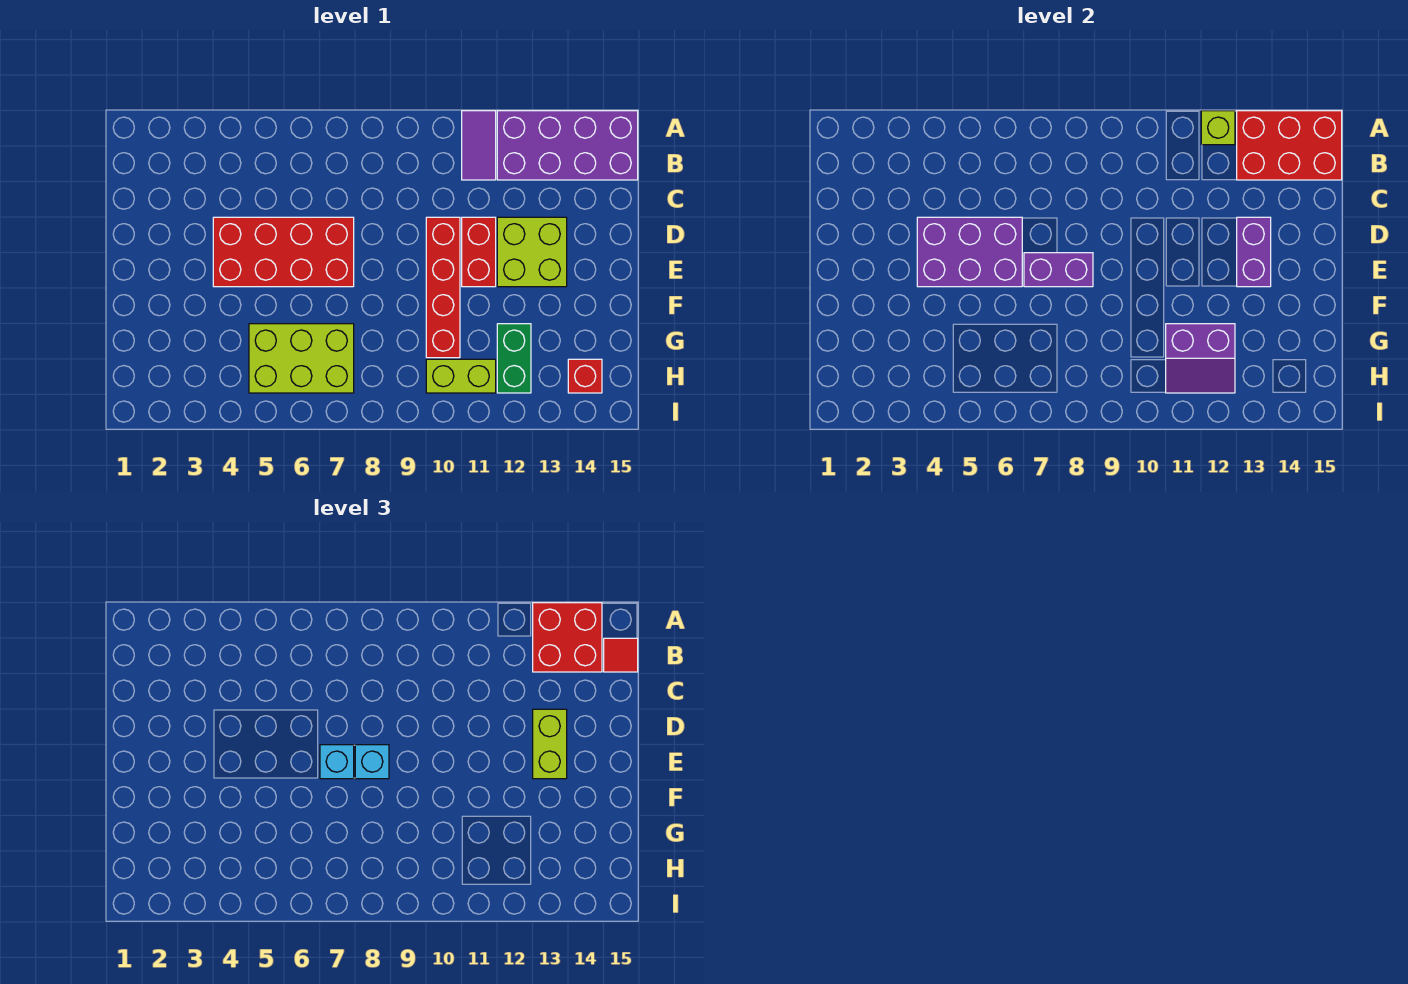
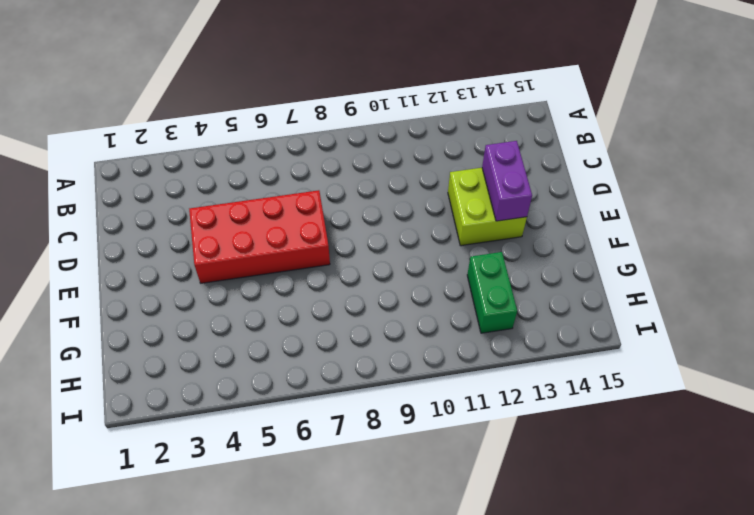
none -> purple tile A11:B11 level 1
none -> purple brick A12:B15 level 1
none -> red brick D10:G10 level 1

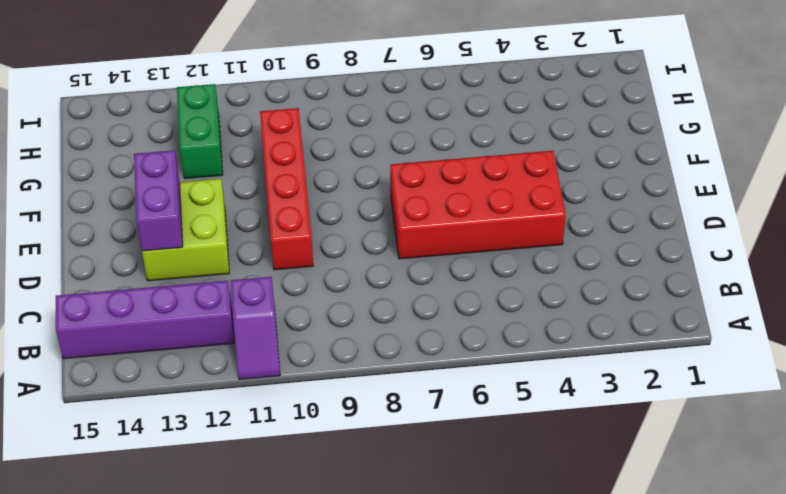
purple slope A11:B11 level 1 top B -> purple tile A11:B11 level 1
purple brick B12:B15 level 1 -> purple brick A12:B15 level 1
none -> red brick D11:E11 level 1
none -> lime brick G5:H7 level 1
none -> lime brick H10:H11 level 1

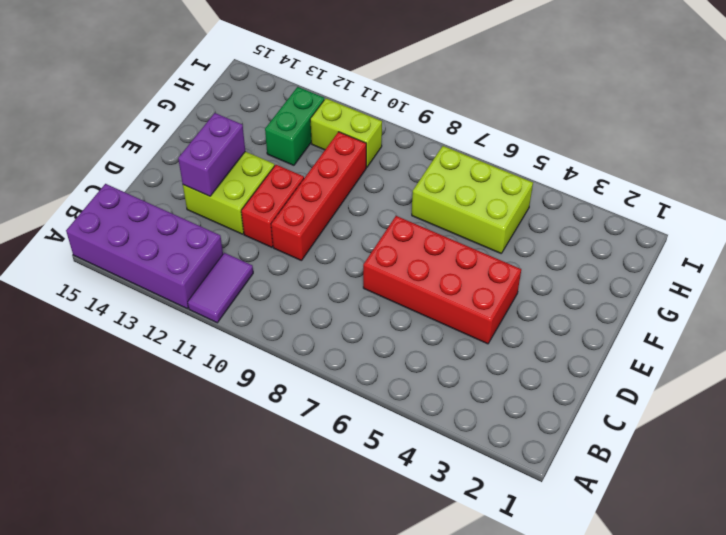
none -> red brick H14 level 1
none -> lime brick A12 level 2
none -> red brick A13:B15 level 2

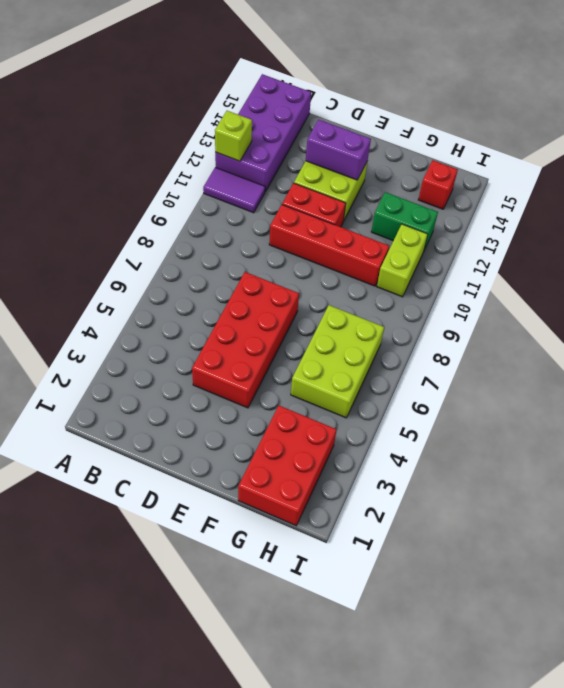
red brick G1:H3 level 1 -> red brick A13:B15 level 2
none -> purple brick D4:E6 level 2
none -> purple brick E7:E8 level 2
none -> purple slope G11:H12 level 2 top G

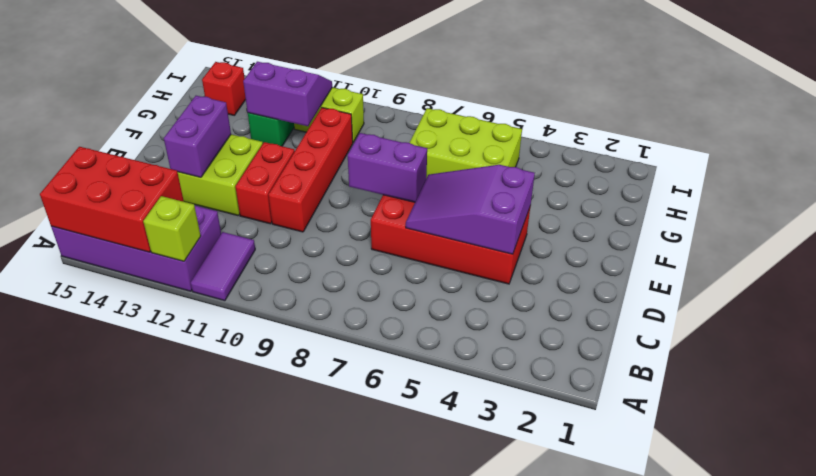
purple slope D4:E6 level 2 top 4 -> purple brick D4:E6 level 2
none -> red brick A13:B14 level 3
none -> red tile B15 level 3
none -> lime brick D13:E13 level 3

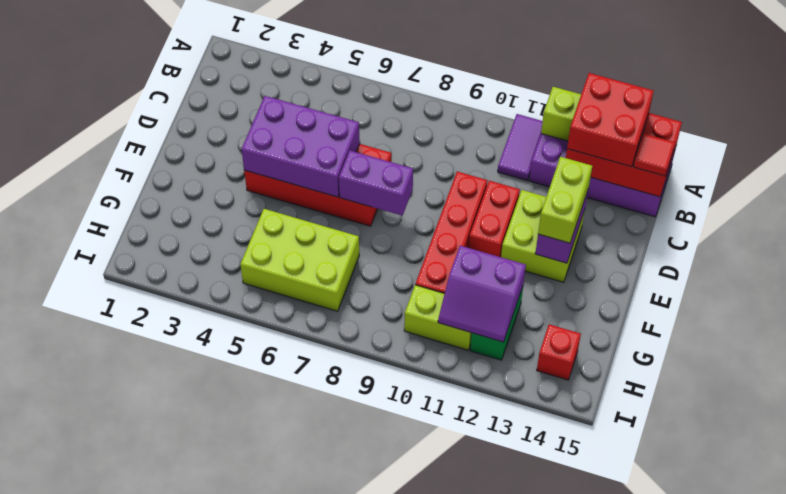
none -> cyan brick E7 level 3
none -> cyan brick E8 level 3

